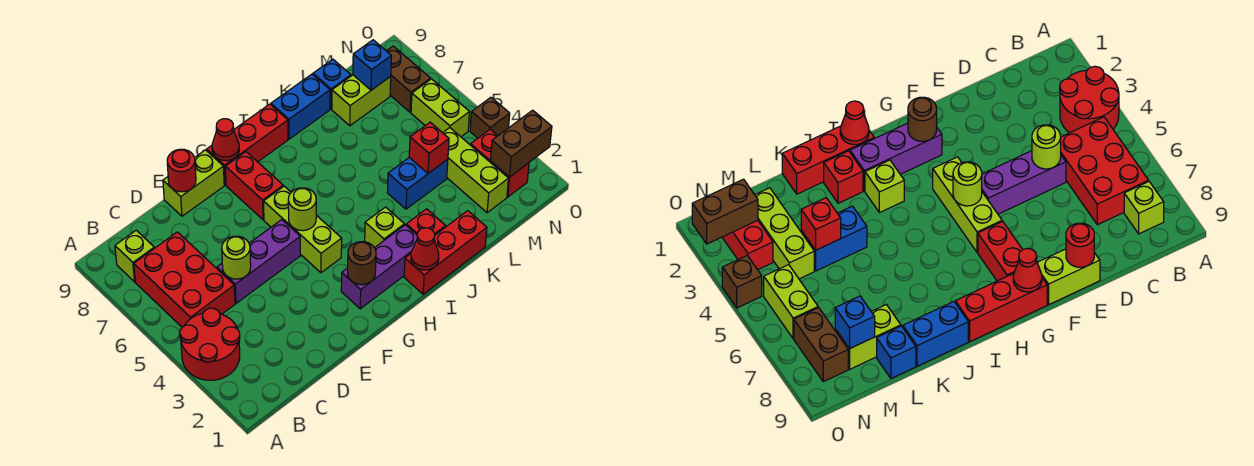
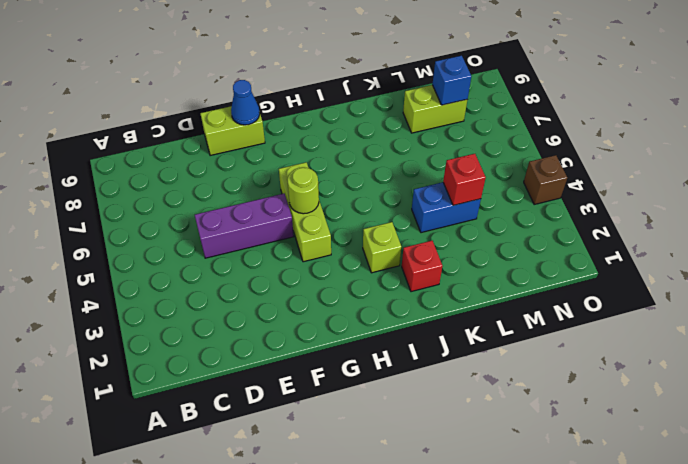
blue cone F9 level 2 -> none
none -> red round brick A3:B4 level 1
none -> red brick B5:C7 level 1
none -> lime brick B8 level 1
none -> purple brick G2:I2 level 1

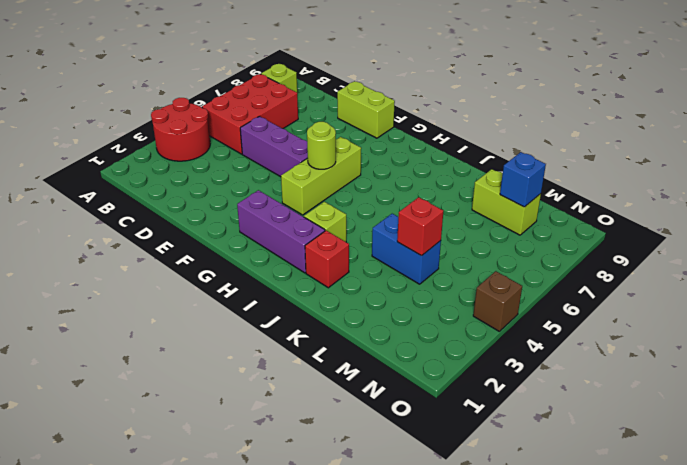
none -> red brick G7:G8 level 1
none -> red brick G9:I9 level 1
none -> red brick I1:K1 level 1
none -> blue brick J9:K9 level 1

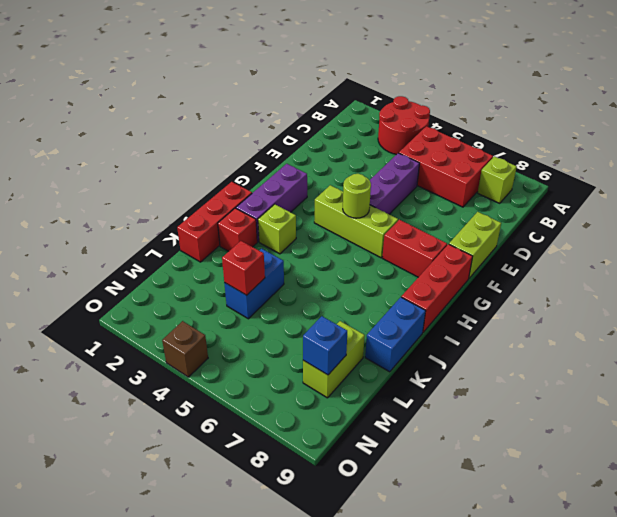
none -> blue brick L9 level 1
none -> lime brick M2:M4 level 1
none -> red brick N2:N3 level 1
none -> lime brick N5:N6 level 1

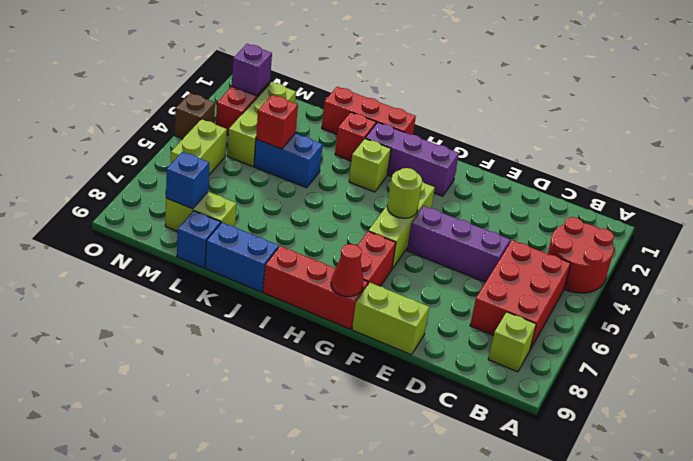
purple brick N2 level 2 -> brown brick N2:O2 level 2
none -> brown brick N7:N8 level 1
none -> lime round brick D5 level 2
none -> red round brick E9 level 2
none -> brown round brick G2 level 2

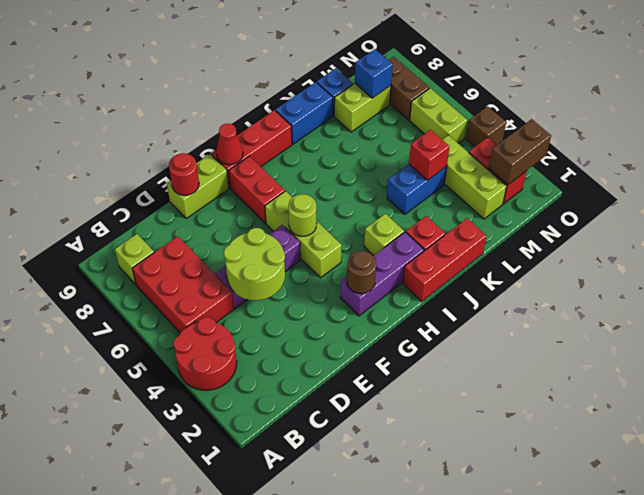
lime round brick D4:E5 level 2 -> lime round brick D5 level 2
none -> red cone I1 level 2

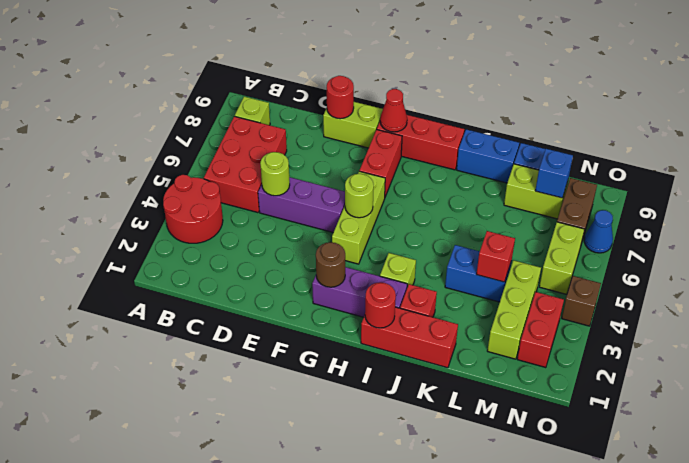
red round brick I1 level 2 -> red cone I1 level 2
blue cone O7 level 1 -> none
none -> brown brick N2:O2 level 2

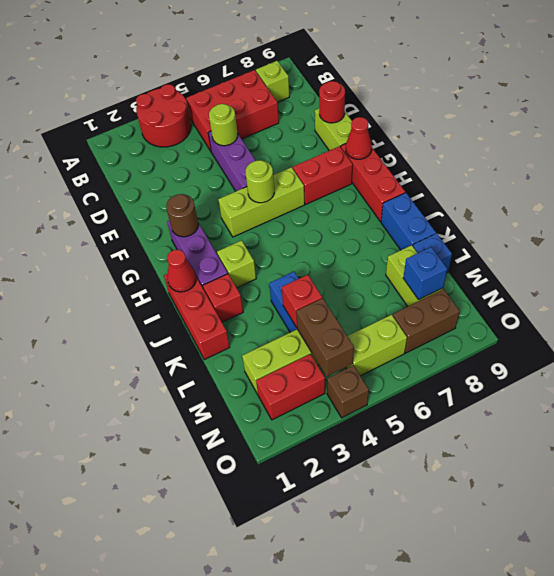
brown brick M4:N4 level 2 -> brown brick N2:O2 level 2

